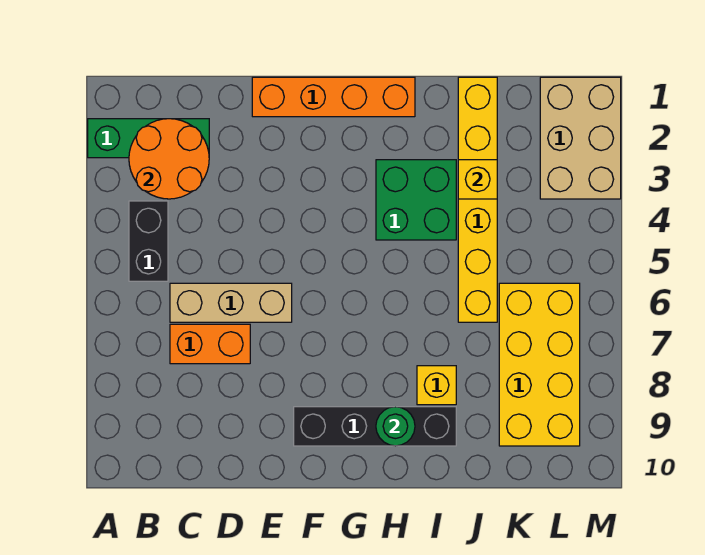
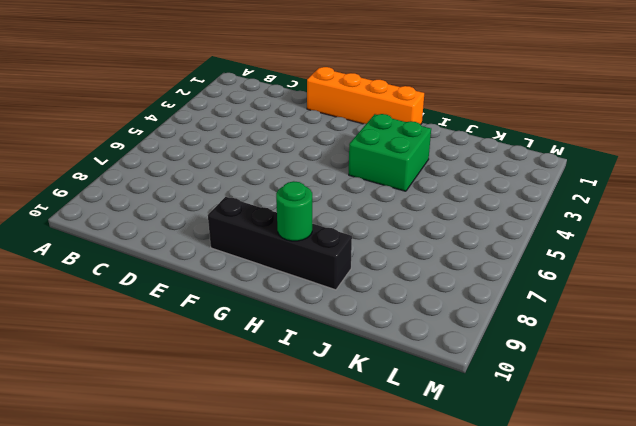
none -> green brick A2:C2 level 1
none -> black brick B4:B5 level 1
none -> tan brick C6:E6 level 1

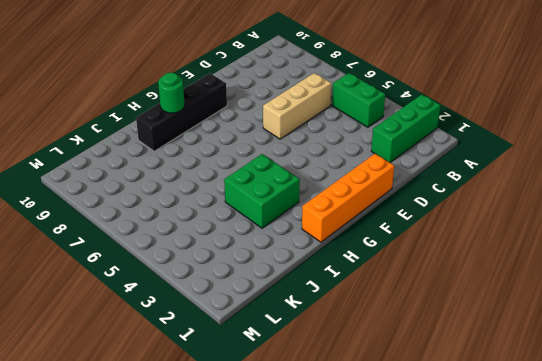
green brick B4:B5 level 1 -> black brick B4:B5 level 1
none -> orange brick C7:D7 level 1
none -> yellow brick I8 level 1
none -> yellow brick J1:J6 level 1

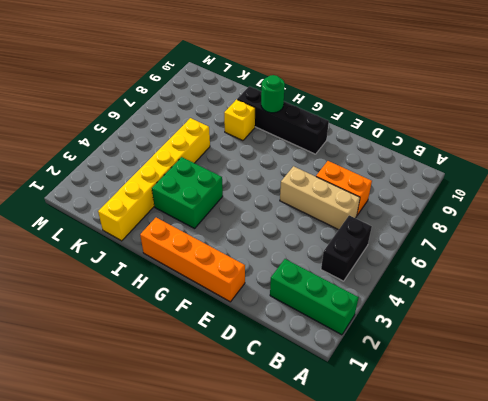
none -> yellow brick K6:L9 level 1
none -> tan brick L1:M3 level 1
none -> orange round brick B2:C3 level 2

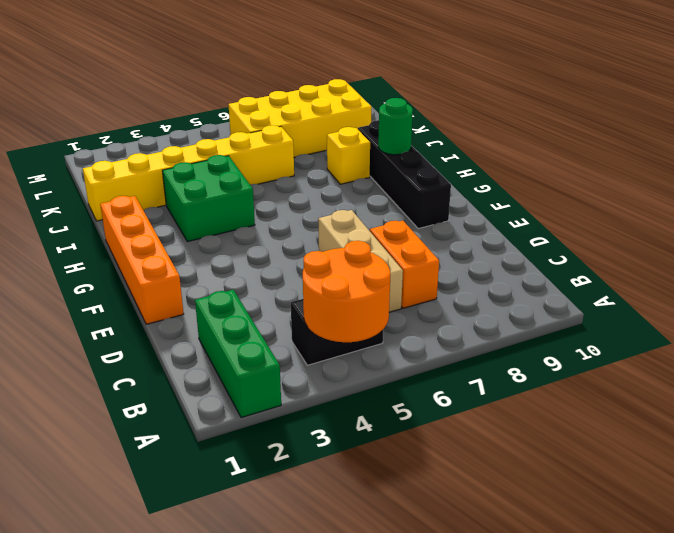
orange round brick A4:B5 level 2 -> orange round brick B2:C3 level 2
none -> tan brick L1:M3 level 1
none -> yellow brick J3 level 2

